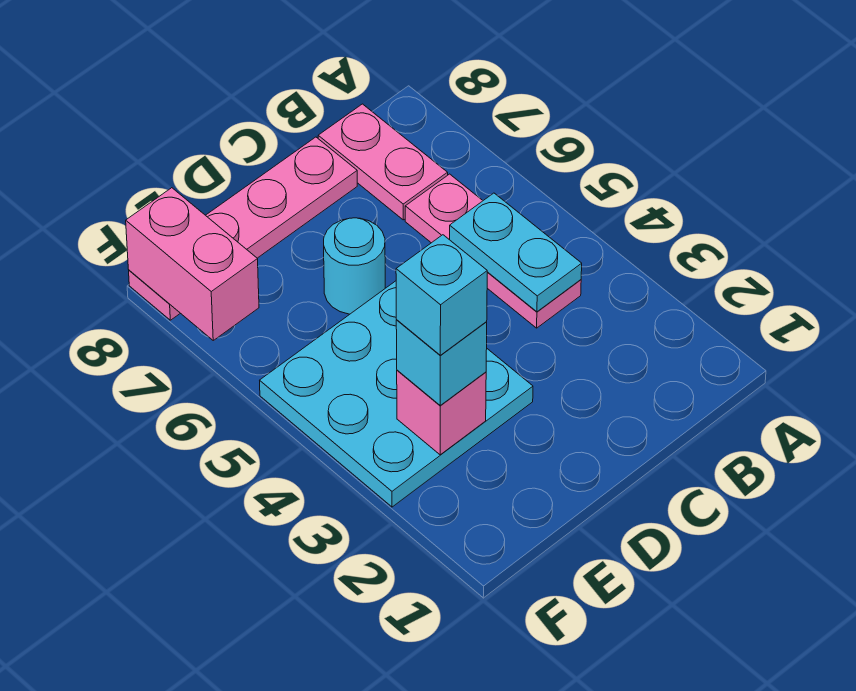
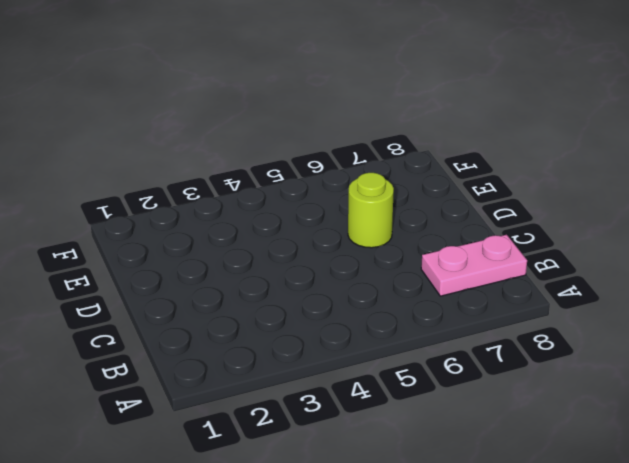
lime round brick D6 level 1 -> cyan round brick D6 level 1
none -> pink plate B4:B6 level 1
none -> pink plate C8:F8 level 1

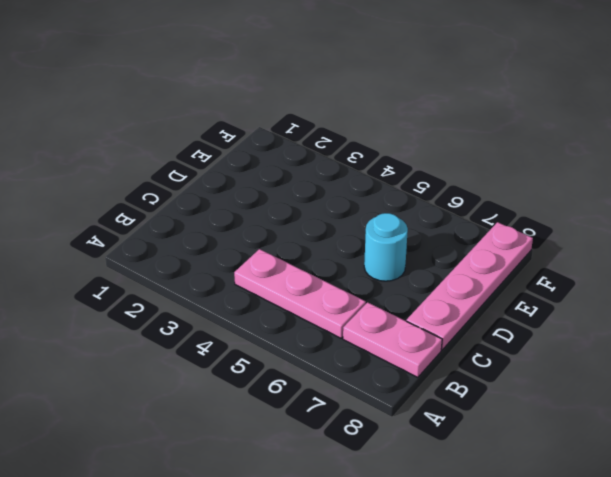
none -> cyan plate D3:F5 level 1
none -> cyan plate B4:B5 level 2

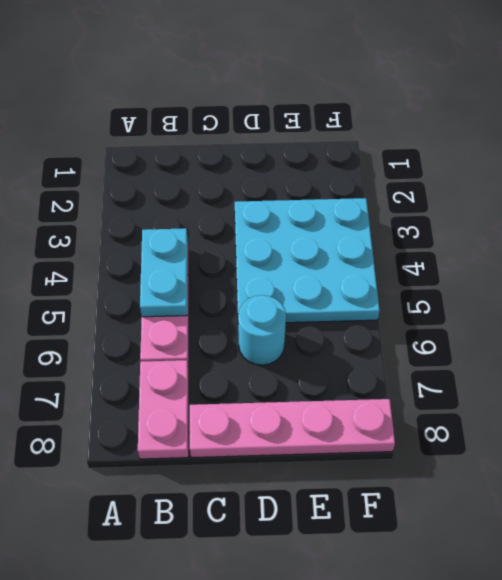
none -> pink brick E3 level 2
none -> pink brick F7:F8 level 2

